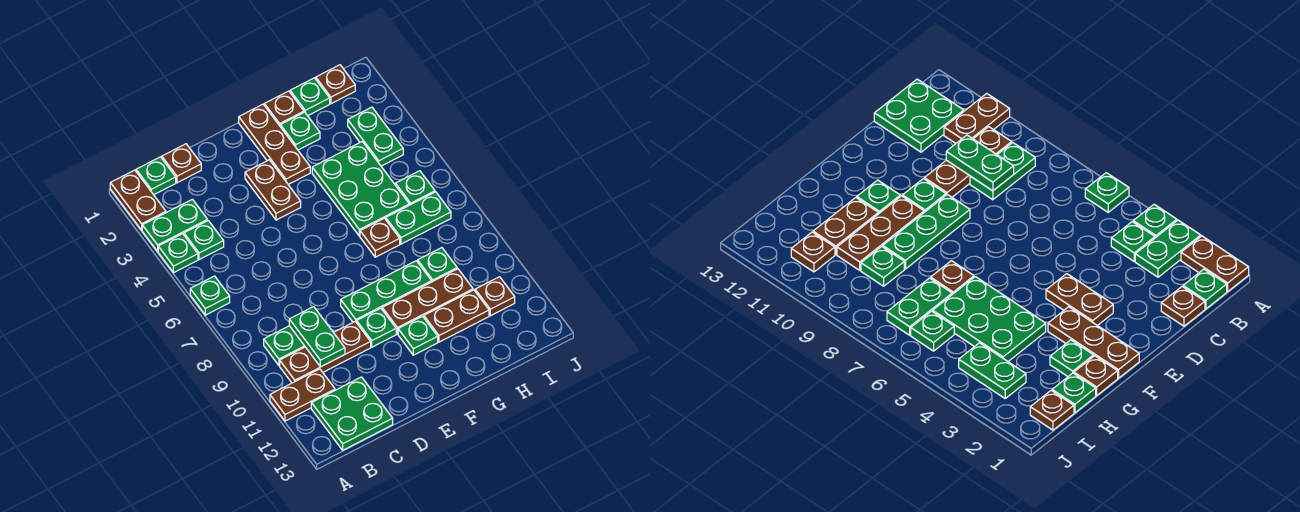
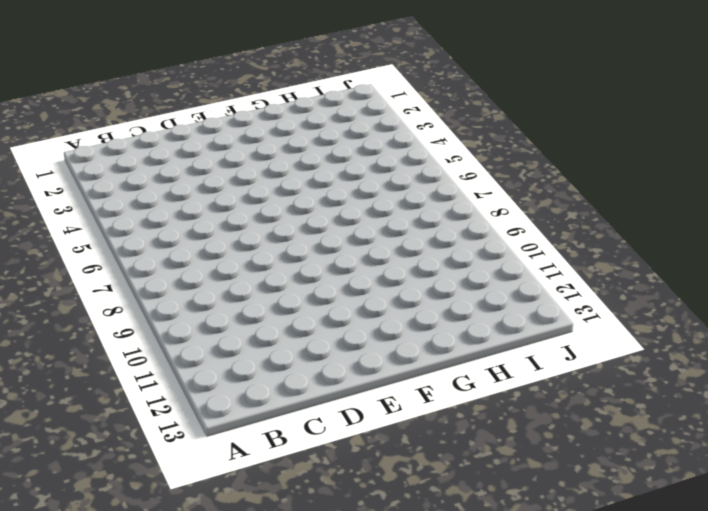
none -> brown plate A1:A2 level 1
none -> green plate A3:B3 level 1
none -> green plate A4 level 1
none -> green plate A6 level 1

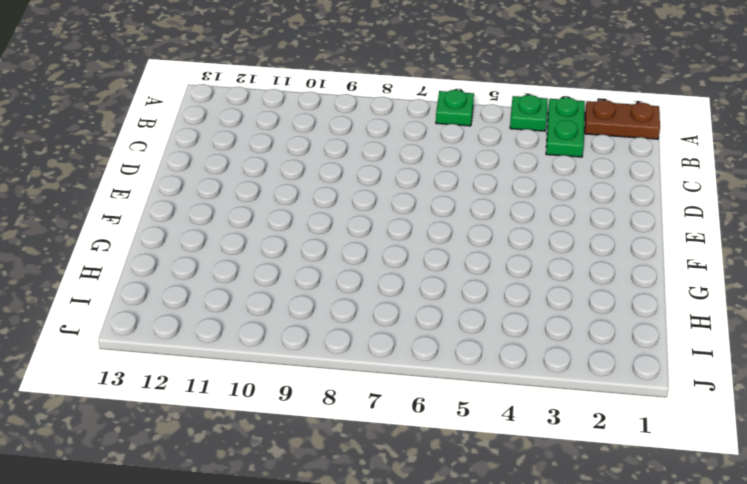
none -> brown plate A11:B11 level 1
none -> green plate B1 level 1
none -> green plate B4 level 1
none -> green plate B9:C9 level 1

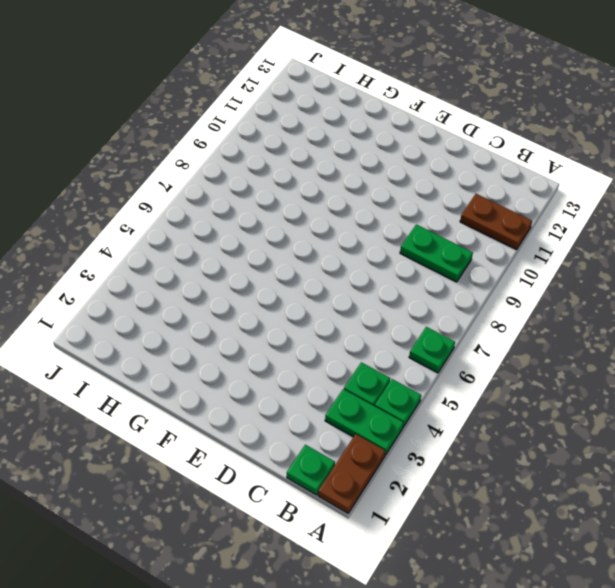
none -> brown plate B10:D10 level 1
none -> green plate B12:C13 level 1
none -> brown plate C1 level 1
none -> brown plate E3:E4 level 1

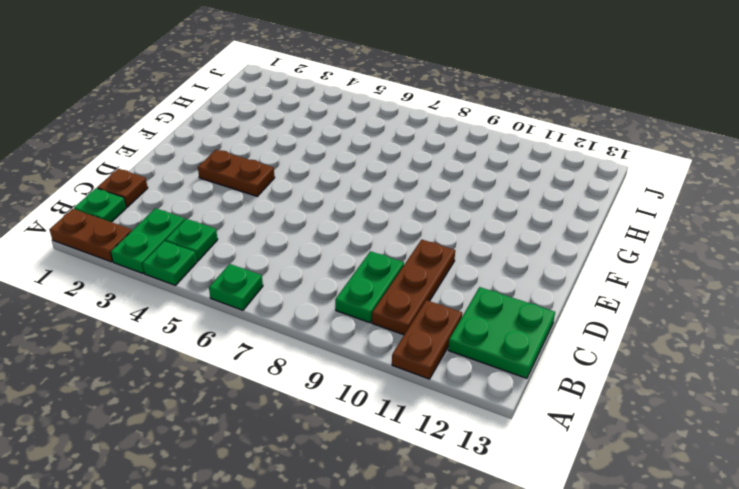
none -> green plate E9:G9 level 1
none -> green plate E10 level 1
none -> brown plate F1:F3 level 1
none -> brown plate F10:H10 level 1

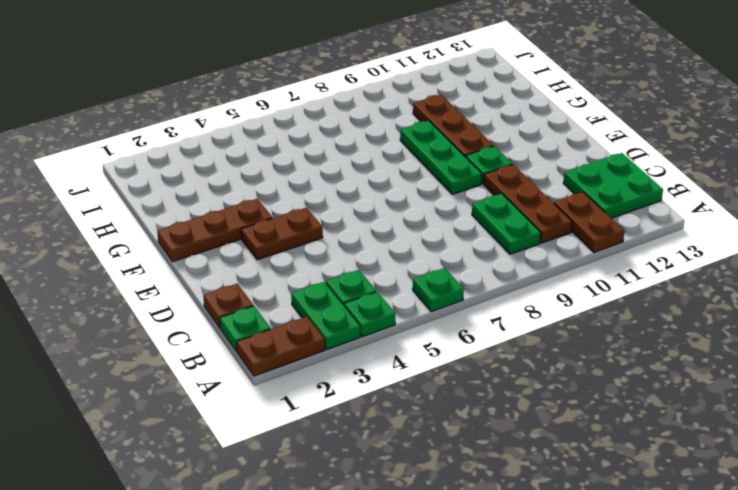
none -> green plate F11 level 1
none -> brown plate G1 level 1
none -> green plate G2 level 1
none -> green plate G4:H6 level 1

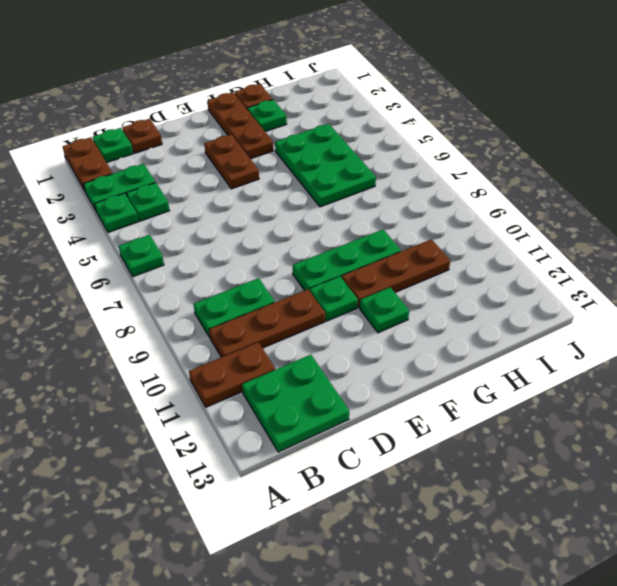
none -> brown plate G7 level 1
none -> brown plate G11:H11 level 1
none -> green plate H1 level 1
none -> green plate H7:I7 level 1

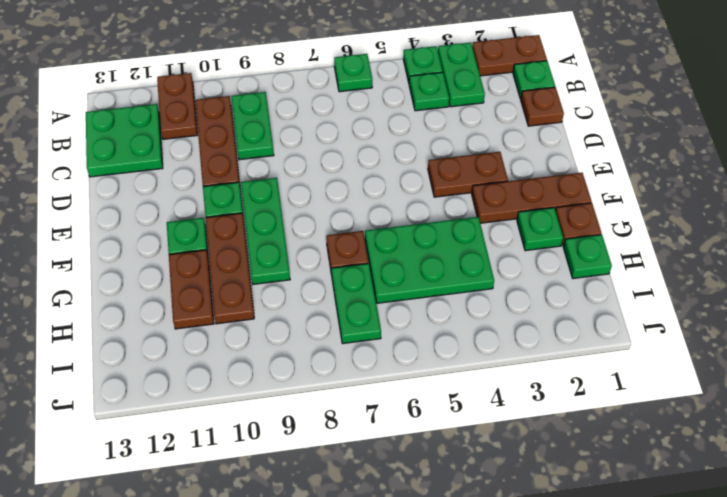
none -> green plate H9 level 1
none -> brown plate I1 level 1
none -> green plate I3:I4 level 1
none -> green plate I6 level 1

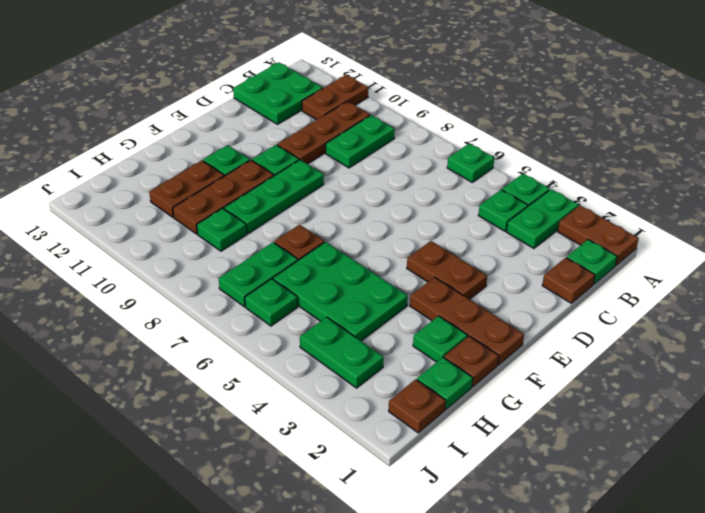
none -> brown plate I11 level 1
none -> green plate C9:C10 level 2

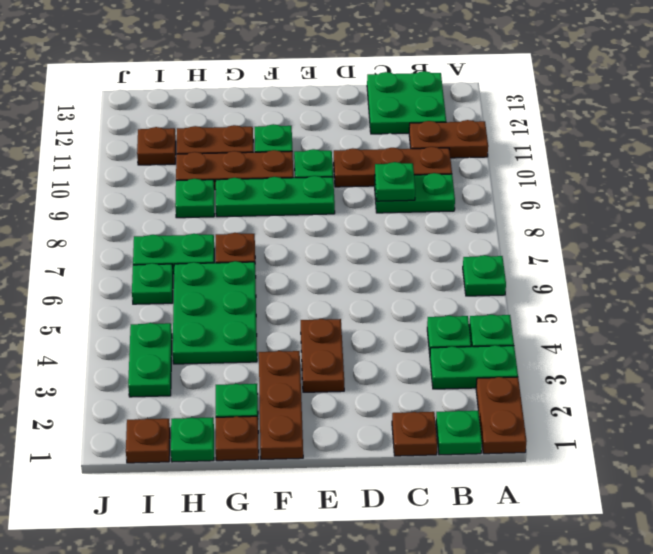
green plate C9 level 2 -> green plate C9:C10 level 2

